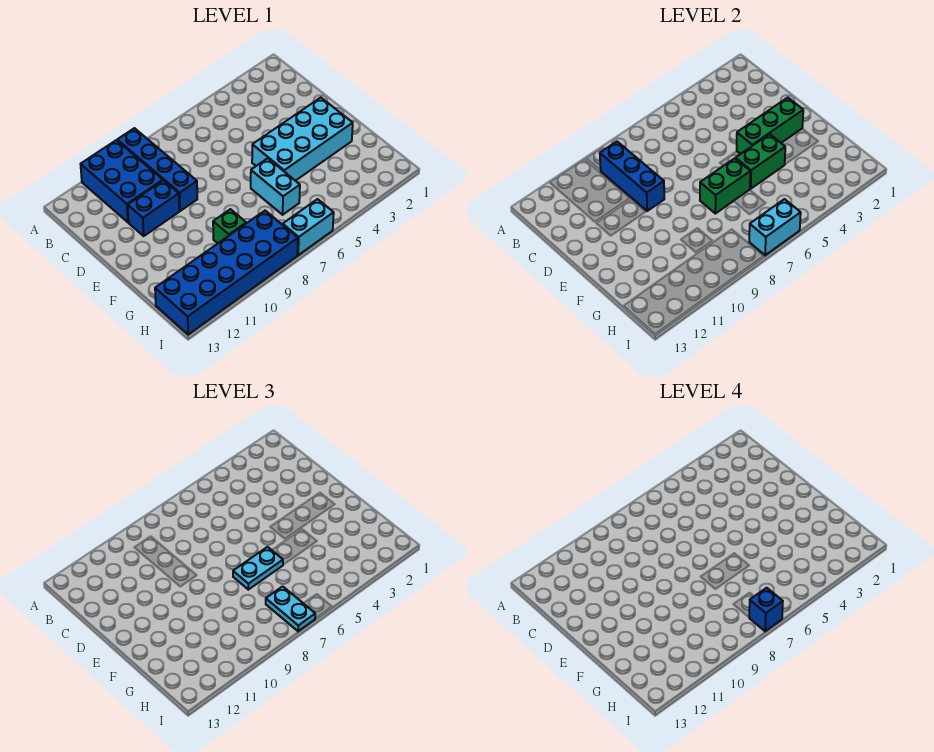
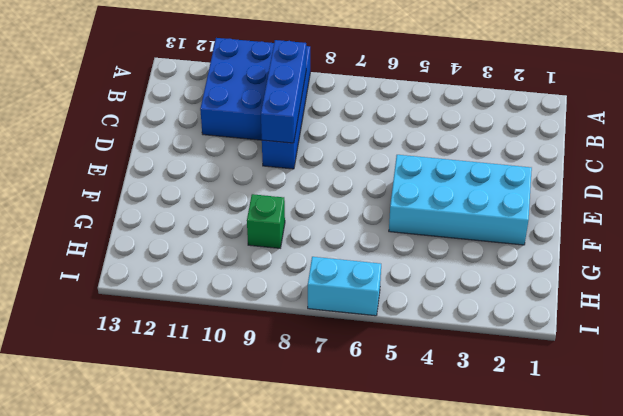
none -> blue brick D10:D11 level 1
none -> cyan brick F6:G6 level 1
none -> blue brick H8:I13 level 1

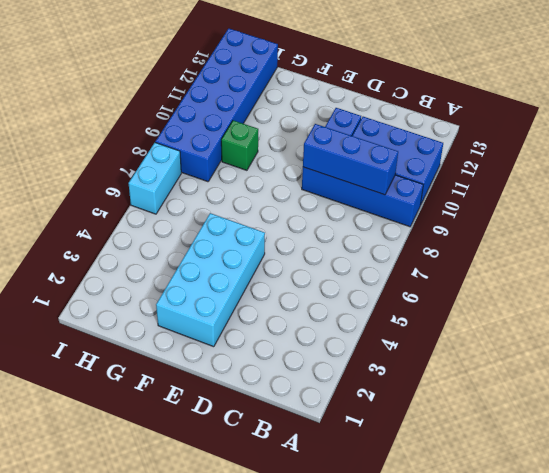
none -> cyan brick F6:G6 level 1
none -> green brick E2:E4 level 2
none -> green brick F4:F5 level 2

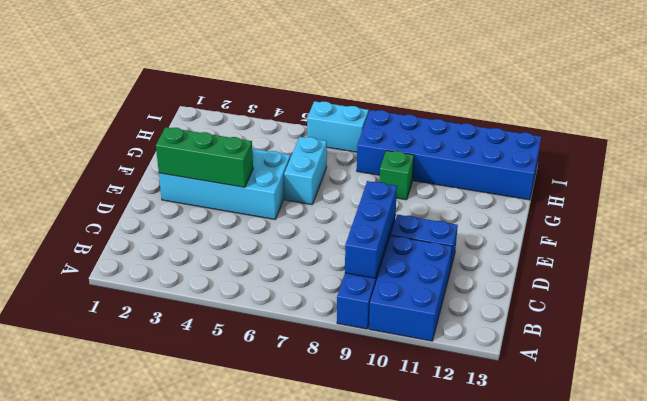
none -> green brick F4:F5 level 2
none -> green brick F6:F7 level 2
none -> cyan brick I6:I7 level 2

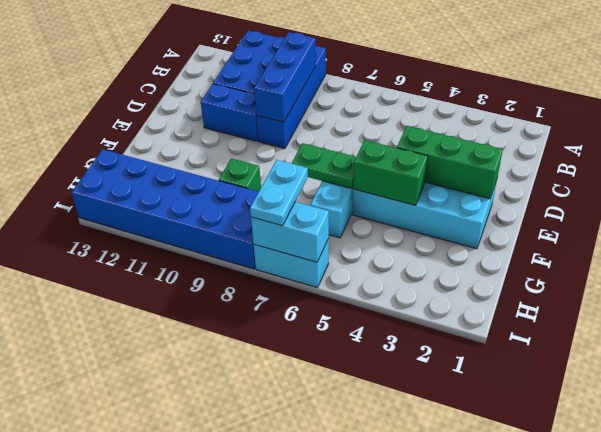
green plate F6:F7 level 2 -> green brick F6:F7 level 2
none -> cyan plate F6:F7 level 3
none -> blue brick I7 level 4

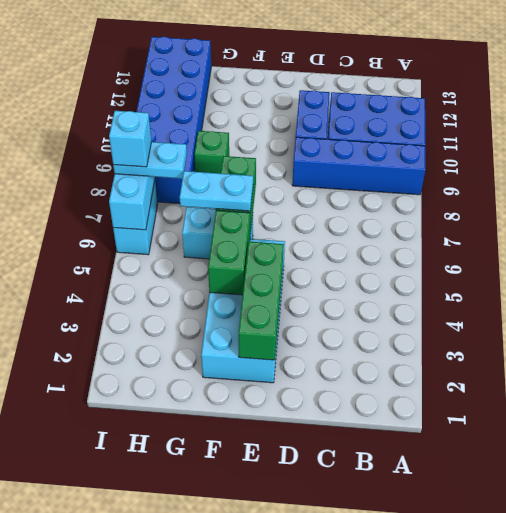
cyan plate F6:G6 level 3 -> cyan plate F6:F7 level 3
cyan brick I7 level 4 -> blue brick I7 level 4
none -> blue brick B9:D9 level 2

